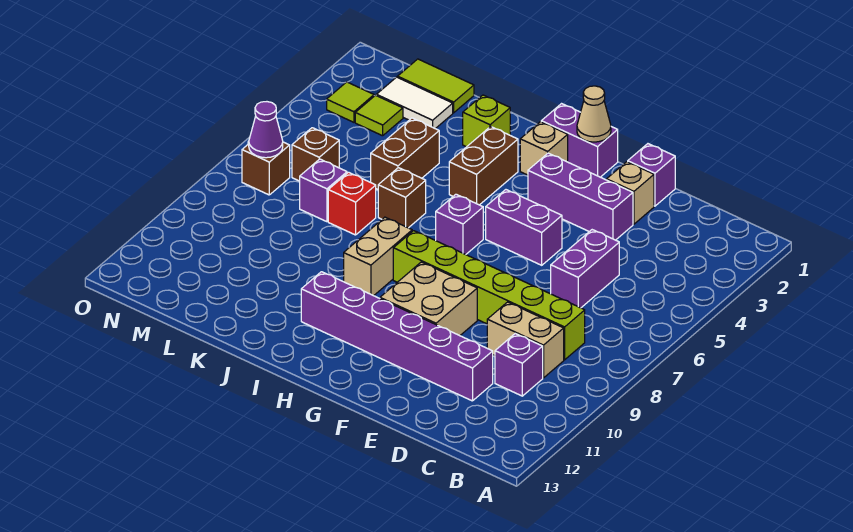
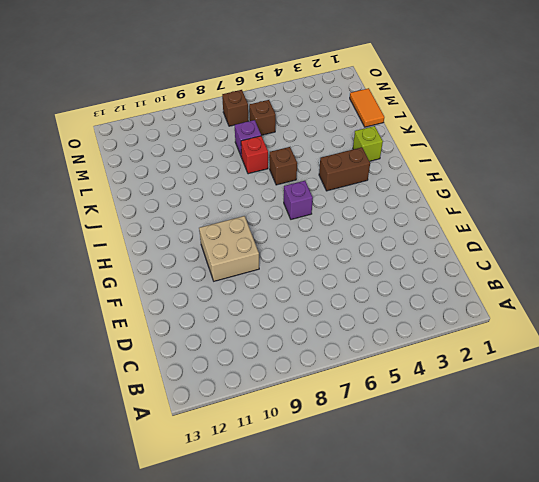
orange tile L1:M1 level 1 -> lime tile L1:M1 level 1
none -> lime brick C8:H8 level 1
none -> tan brick C9:D9 level 1
none -> purple brick C10 level 1

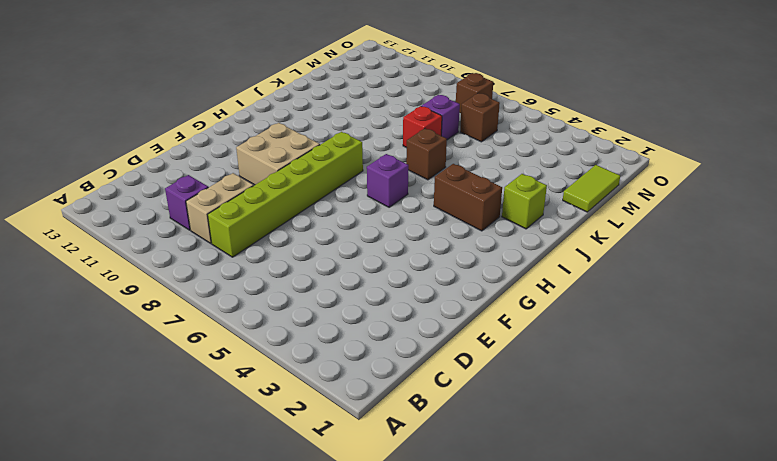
none -> purple brick D5:D6 level 1
none -> purple brick D11:I11 level 1
none -> purple brick E1 level 1

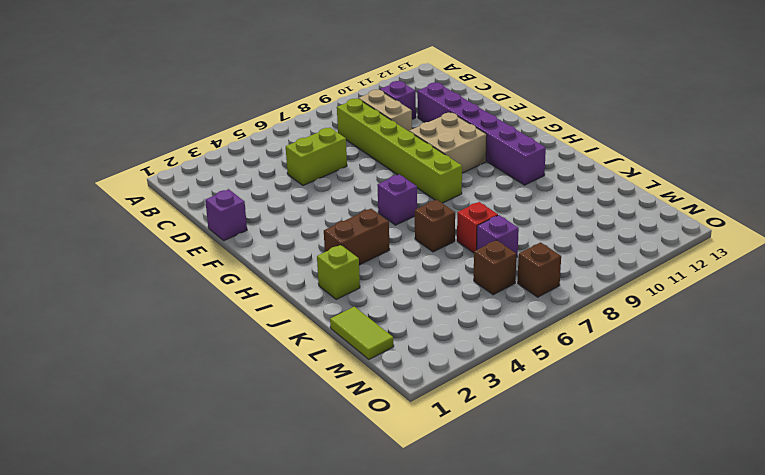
lime brick D5:D6 level 1 -> purple brick D5:D6 level 1
none -> tan brick E2 level 1
none -> purple brick E3:G3 level 1
none -> purple brick F5:G5 level 1

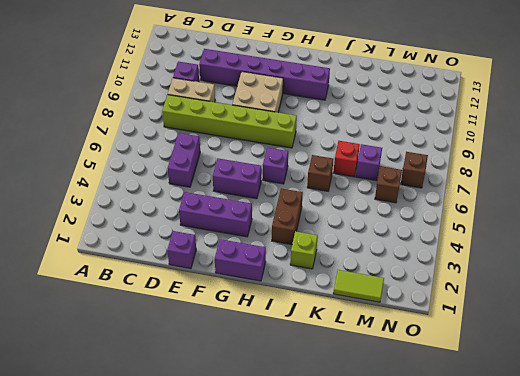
none -> tan brick E2 level 1
none -> tan brick H2 level 1
none -> tan brick I8:I9 level 1

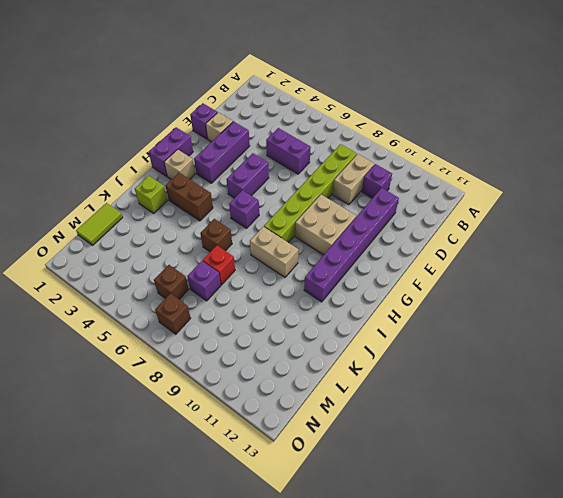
none -> brown brick K4:K5 level 1
none -> white tile L2:M2 level 1
none -> lime tile M3 level 1

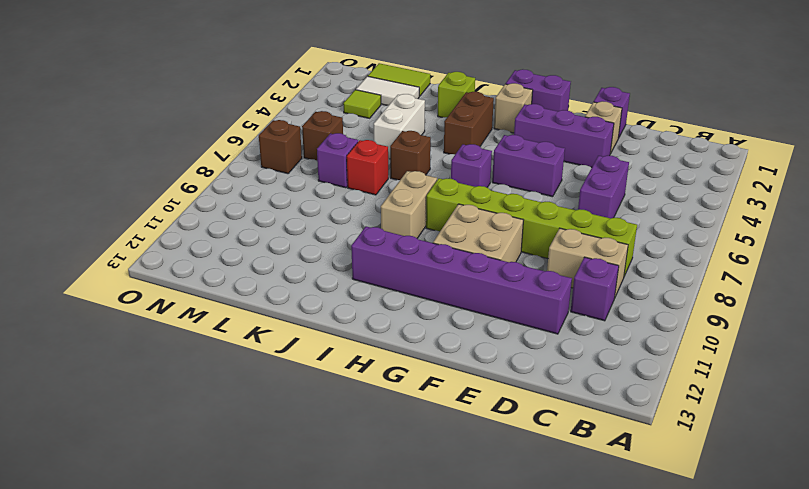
white brick K4:K5 level 1 -> brown brick K4:K5 level 1
none -> lime tile N3 level 1
none -> tan cone G1 level 2
none -> purple cone N7 level 2

